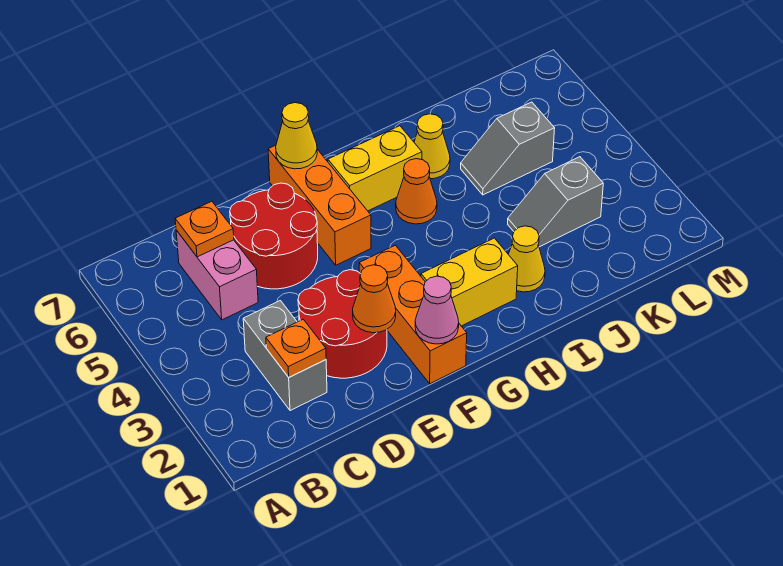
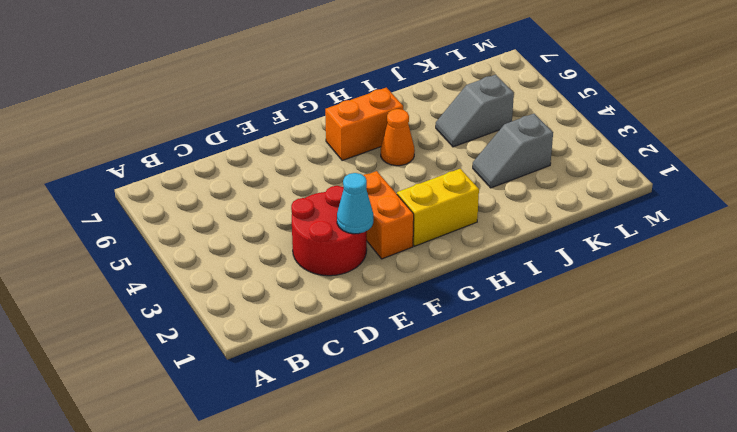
cyan cone E2 level 2 -> orange cone E2 level 2
orange brick F2:F3 level 1 -> orange brick F1:F3 level 1
orange brick G6:H6 level 1 -> yellow brick G6:H6 level 1
none -> grey brick C2:C3 level 1
none -> pink brick C5:C6 level 1
none -> red round brick D5:E6 level 1

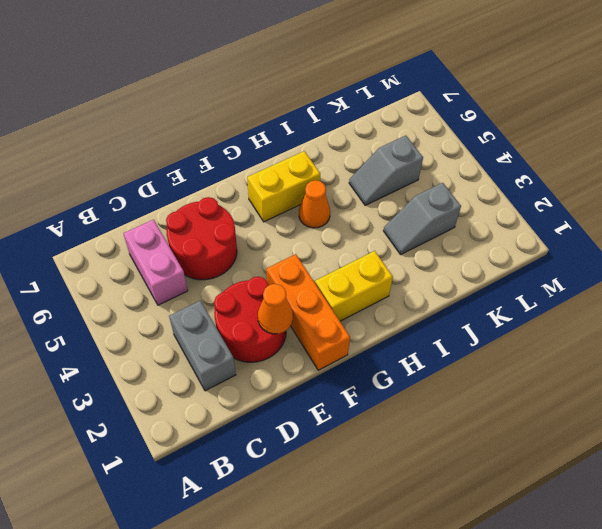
none -> orange brick F5:F7 level 1
none -> yellow cone I2 level 1
none -> yellow cone I6 level 1

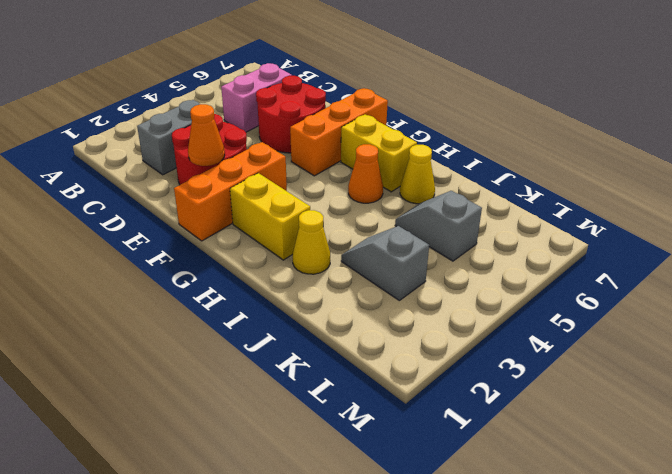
none -> orange plate C2 level 2
none -> orange plate C6 level 2
none -> pink cone F1 level 2

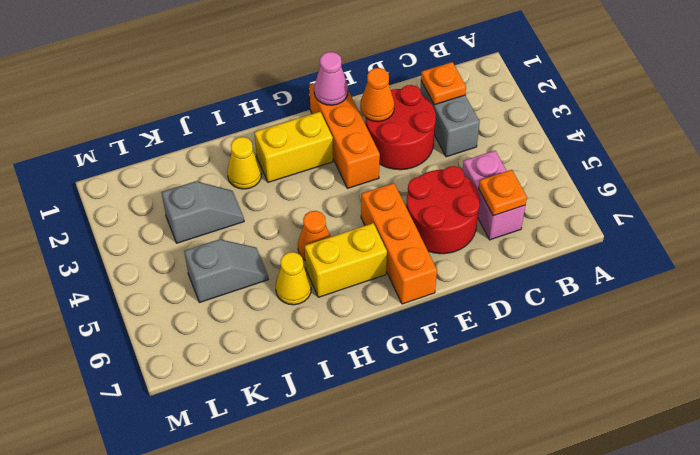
none -> yellow cone F7 level 2

